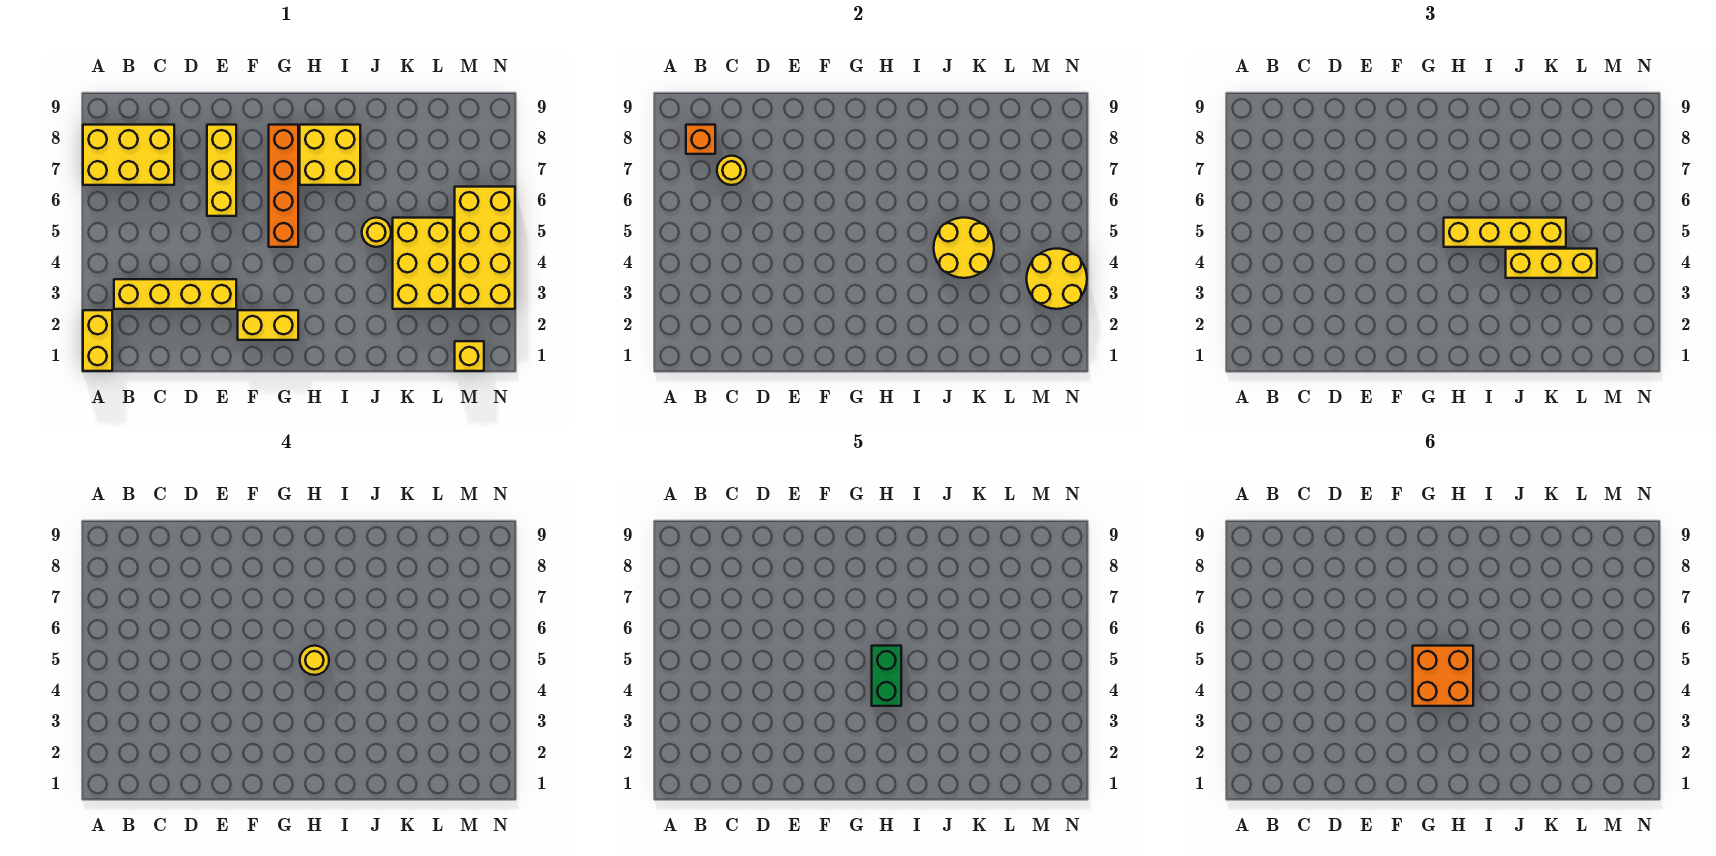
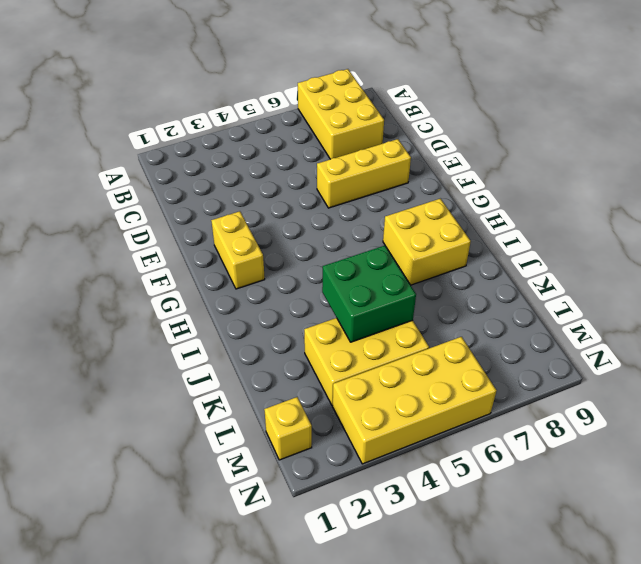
green brick J4:K5 level 2 -> yellow round brick J4:K5 level 2
none -> yellow brick A1:A2 level 1
none -> yellow brick B3:E3 level 1
none -> orange brick G5:G8 level 1

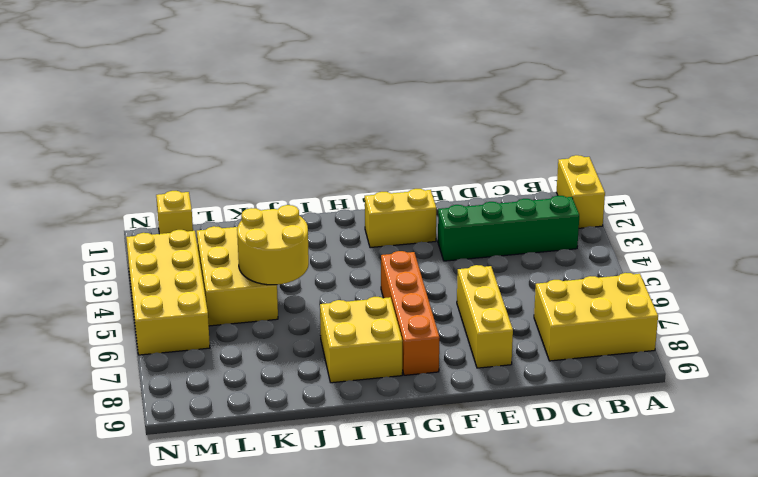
green brick B3:E3 level 1 -> yellow brick B3:E3 level 1
none -> yellow round brick J5 level 1
none -> orange brick B8 level 2
none -> yellow round brick C7 level 2

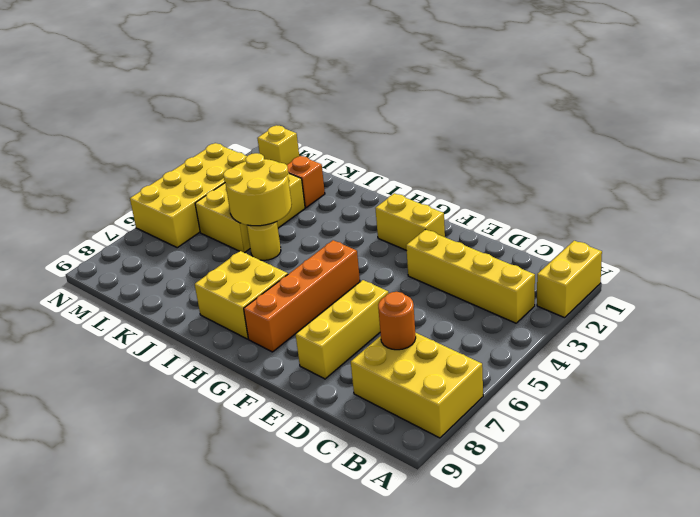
orange round brick C7 level 2 -> yellow round brick C7 level 2
orange brick K2 level 1 -> orange brick B8 level 2
none -> yellow round brick M3:N4 level 2
none -> yellow brick H5:K5 level 3
none -> yellow brick J4:L4 level 3

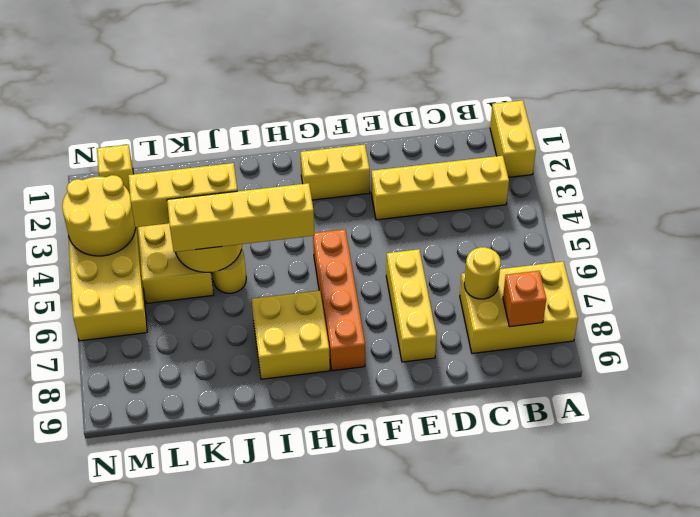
none -> yellow round brick H5 level 4
none -> green brick H4:H5 level 5
none -> orange brick G4:H5 level 6

